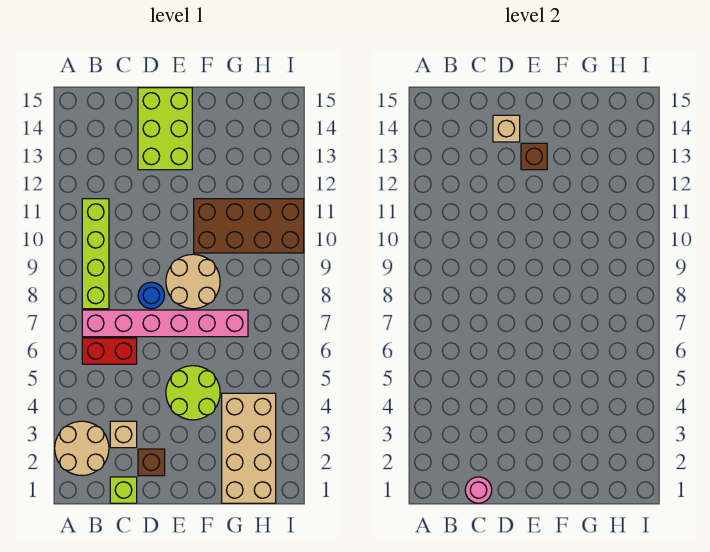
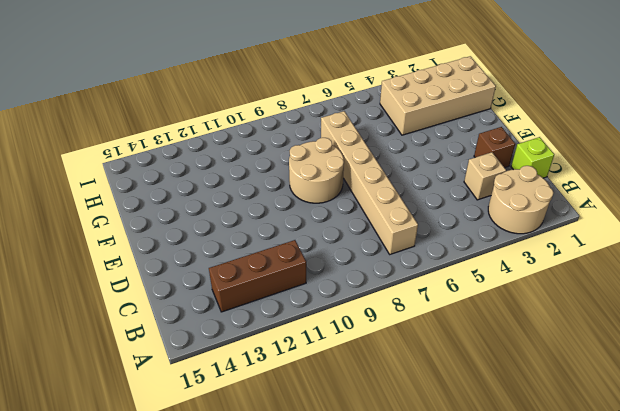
tan brick B7:G7 level 1 -> pink brick B7:G7 level 1
brown brick B11:B13 level 1 -> lime brick B8:B11 level 1
none -> red brick B6:C6 level 1
none -> blue round brick D8 level 1
none -> lime brick D13:E15 level 1

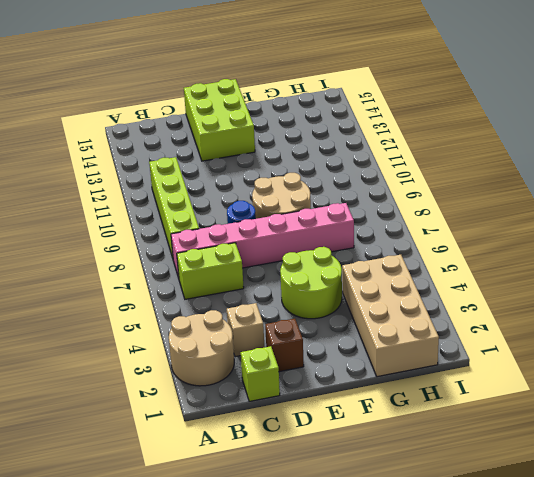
lime brick B6:C6 level 1 -> red brick B6:C6 level 1
none -> brown brick F10:I11 level 1
none -> pink round brick C1 level 2
none -> tan brick D14 level 2

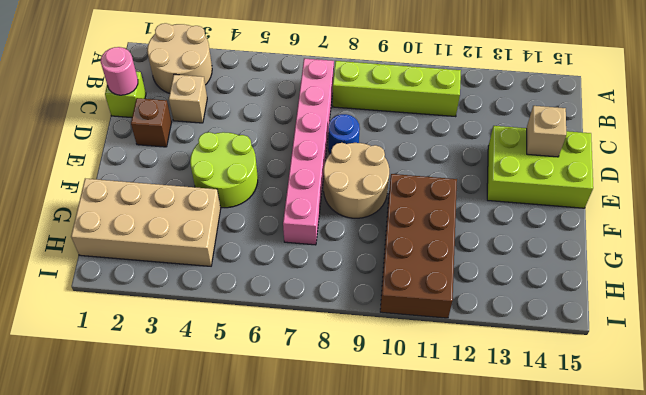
none -> red brick B6:C6 level 1
none -> brown brick E13 level 2

